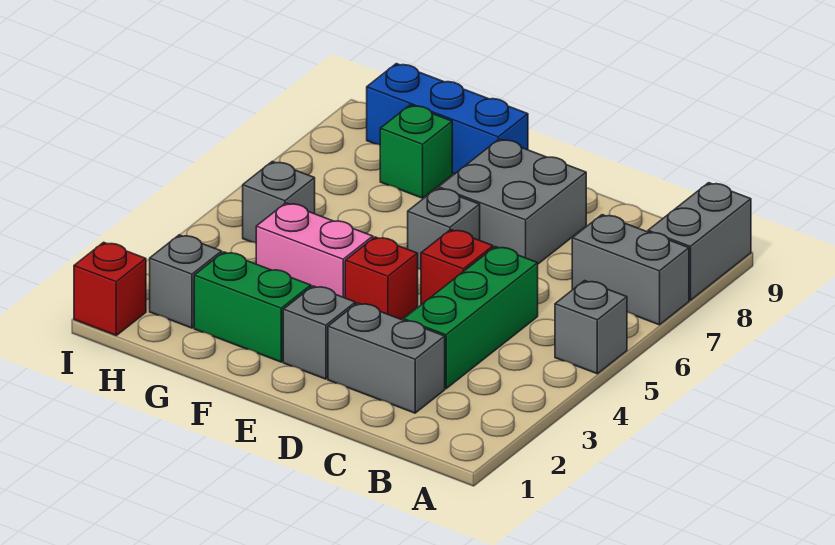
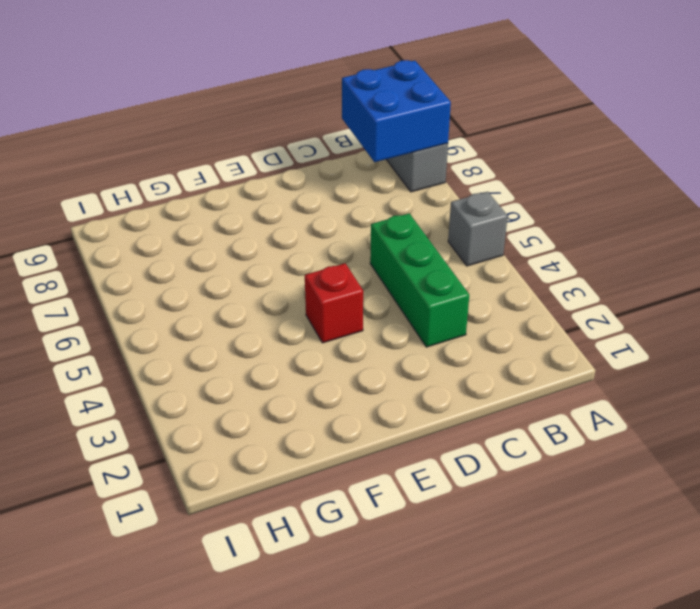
blue brick A8:B9 level 2 -> none
none -> grey brick A7:B7 level 1
none -> grey brick C2:D2 level 1
none -> red brick D5 level 1

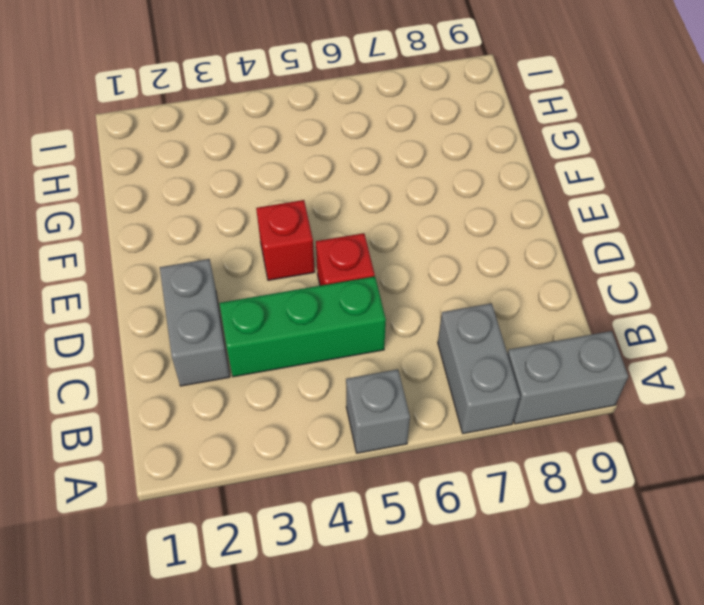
none -> grey brick D7:E8 level 1
none -> grey brick E2 level 1
none -> grey brick E6 level 1

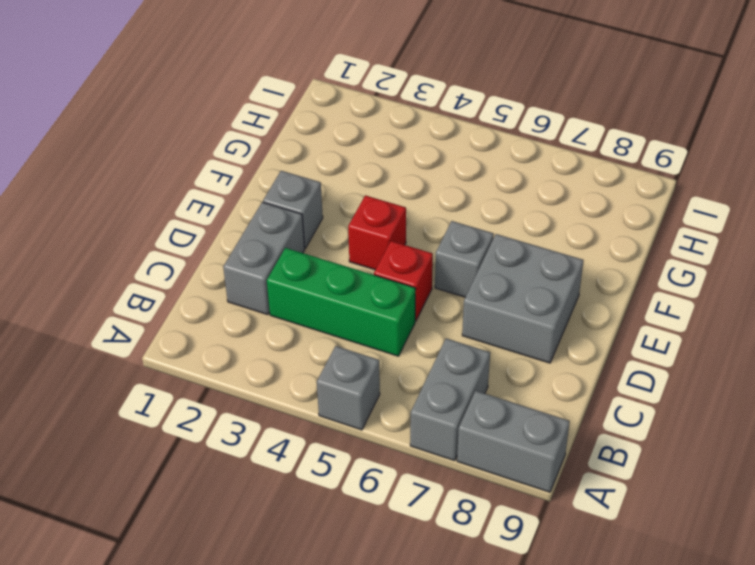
none -> green brick F2:G2 level 1
none -> pink brick F4:G4 level 1
none -> blue brick F9:H9 level 1

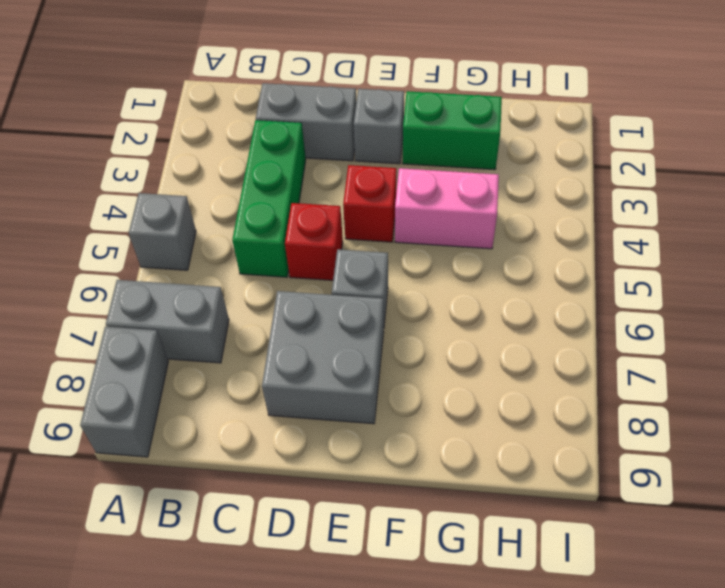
none -> blue brick F9:H9 level 1
none -> green brick G8 level 1
none -> grey brick H2 level 1

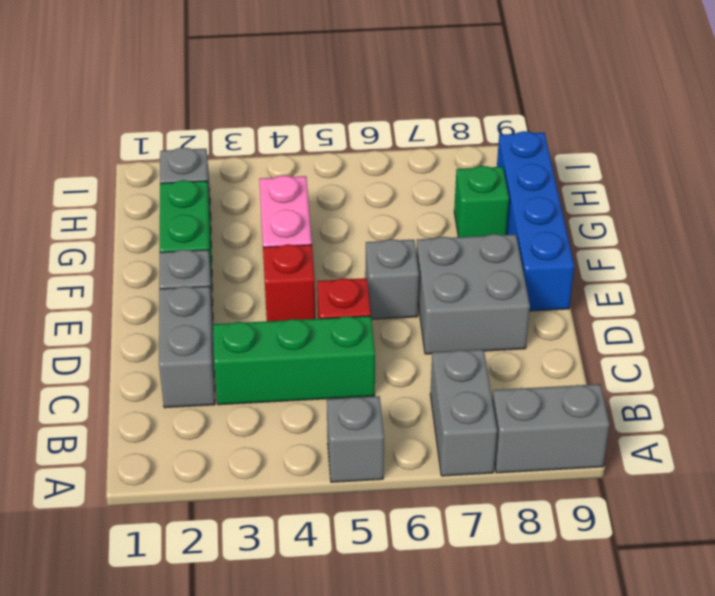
blue brick E9:H9 level 1 -> blue brick F9:H9 level 1
none -> grey brick H5 level 1
none -> red brick I1 level 1

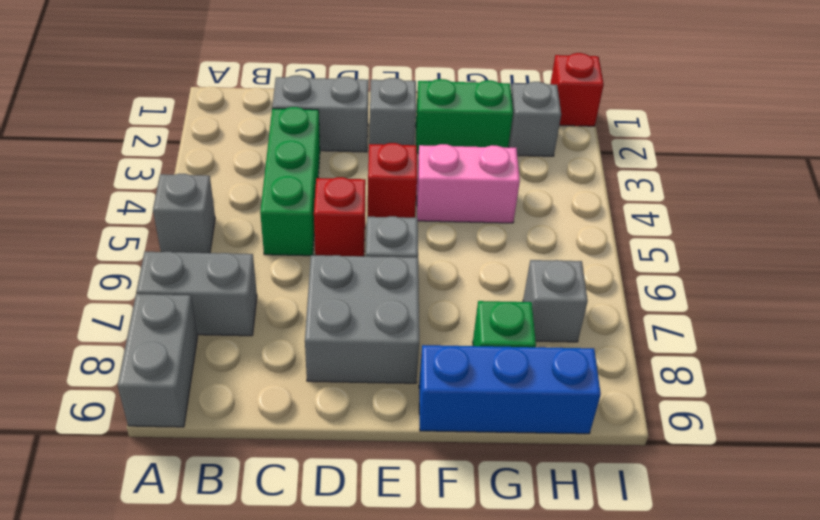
grey brick H7 level 1 -> grey brick H5 level 1

